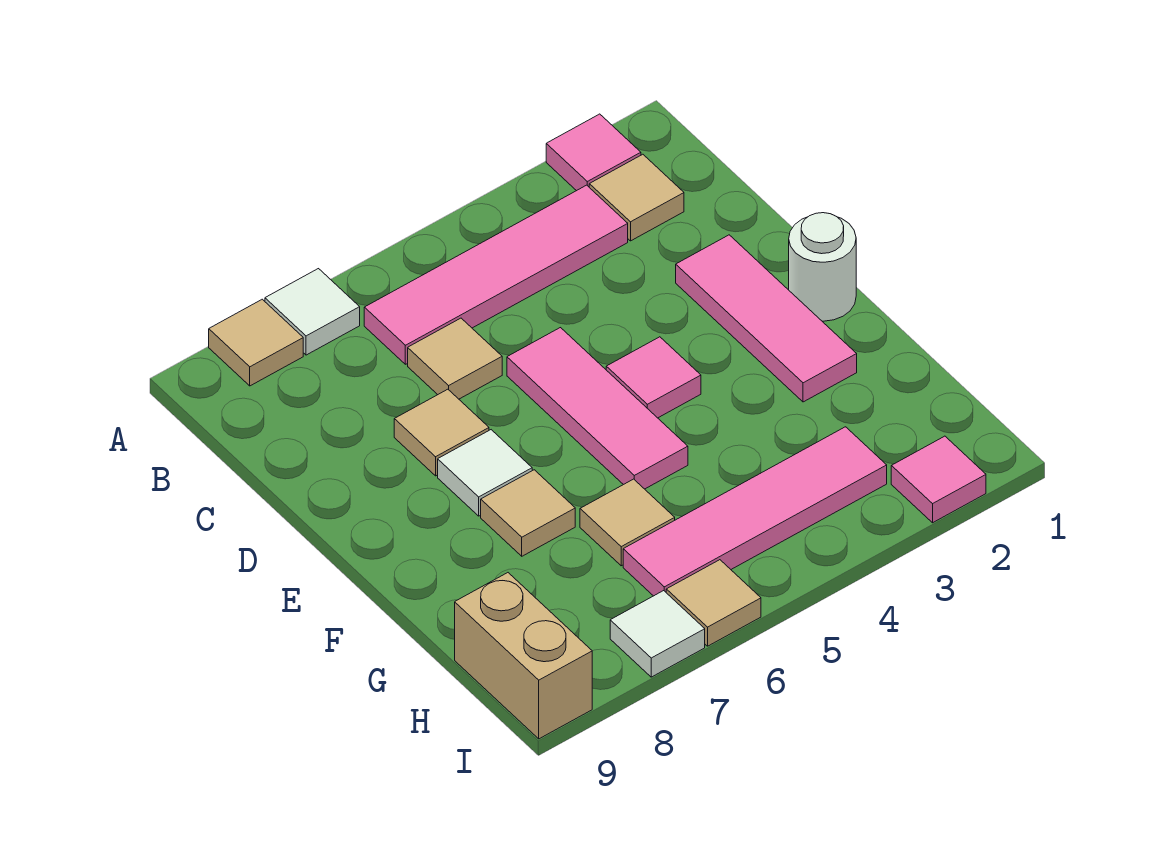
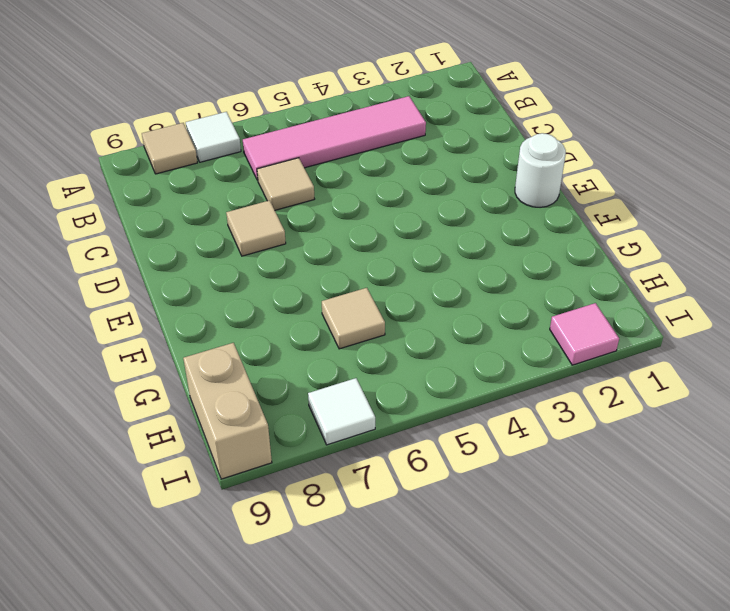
none -> pink tile A2 level 1
none -> tan tile B2 level 1
none -> pink tile D2:F2 level 1

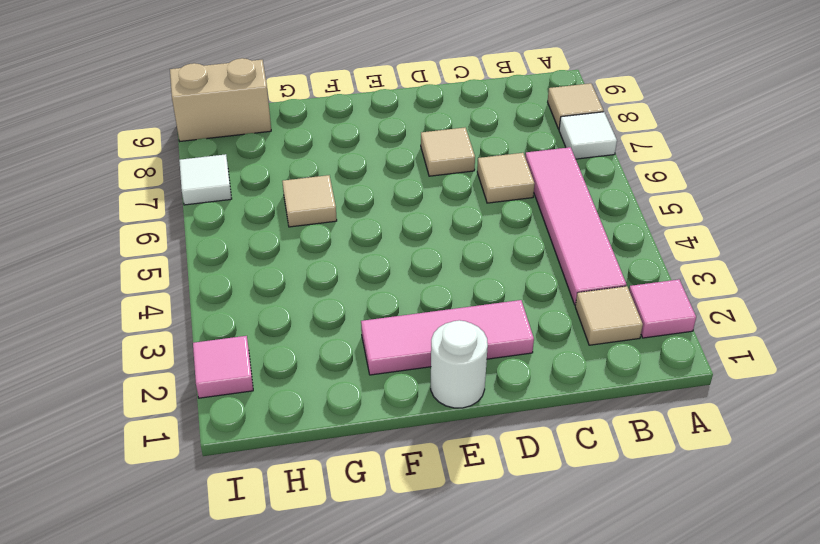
none -> pink tile D5:F5 level 1
none -> pink tile E4 level 1
none -> white tile E7 level 1

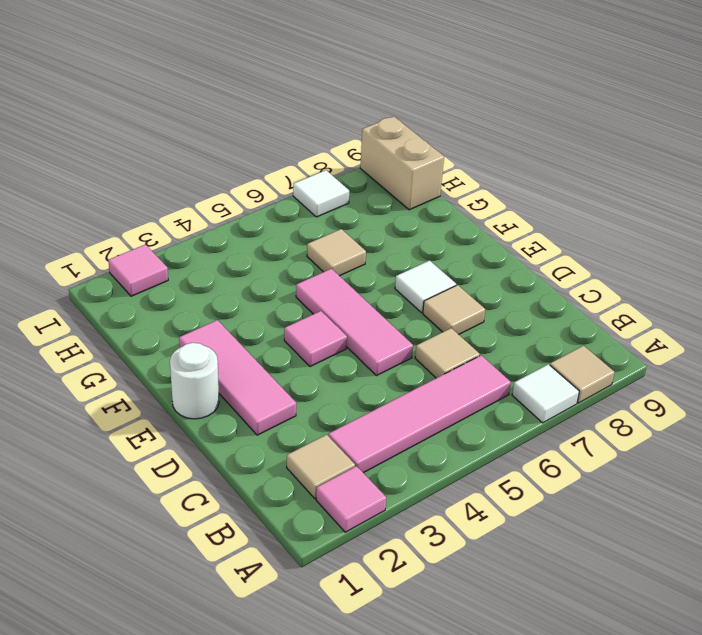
none -> tan tile F7 level 1
none -> pink tile H3:H6 level 1
none -> tan tile I6 level 1

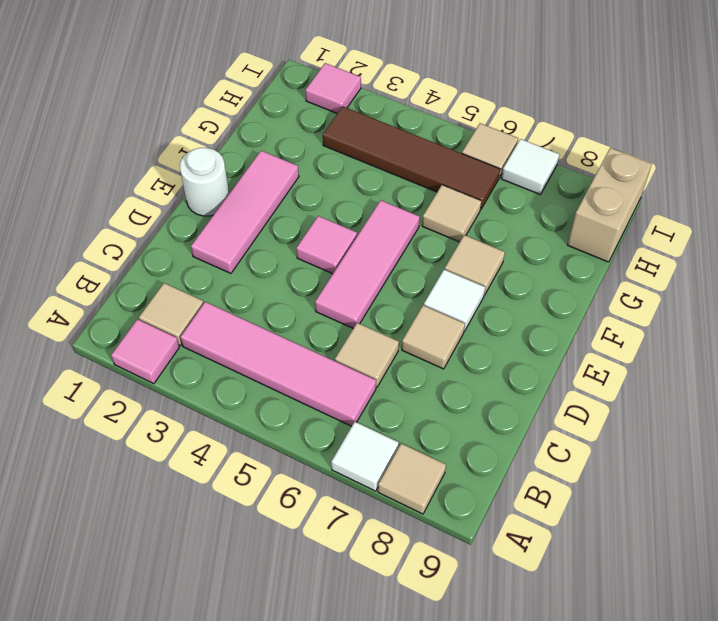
brown tile H3:H6 level 1 -> pink tile H3:H6 level 1

